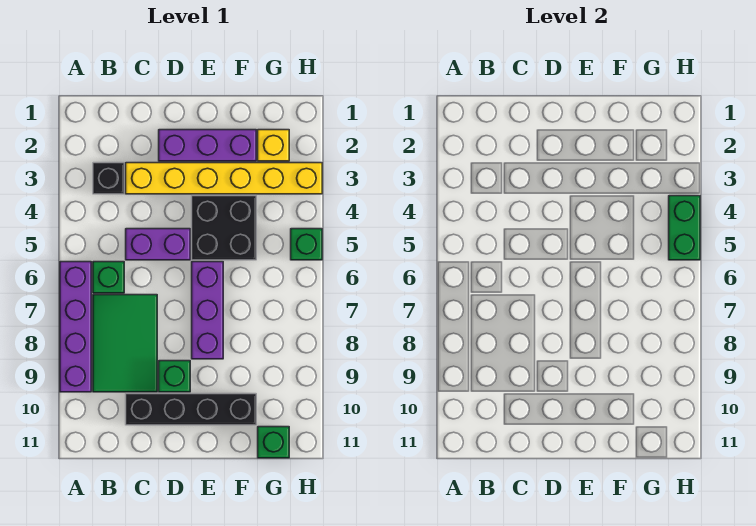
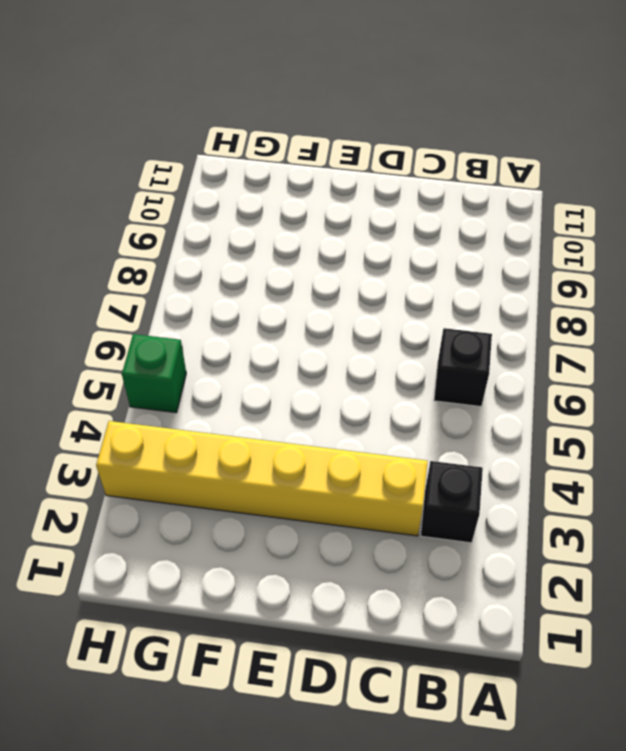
black brick B6 level 1 -> green brick B6 level 1
none -> purple brick A6:A9 level 1
none -> green tile B7:C9 level 1
none -> purple brick C5:D5 level 1

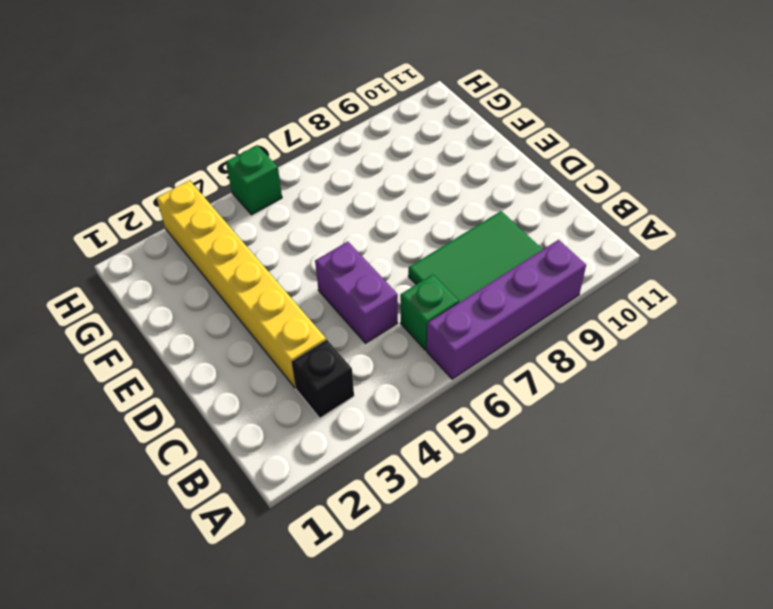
none -> black brick C10:F10 level 1
none -> purple brick D2:F2 level 1
none -> green brick D9 level 1

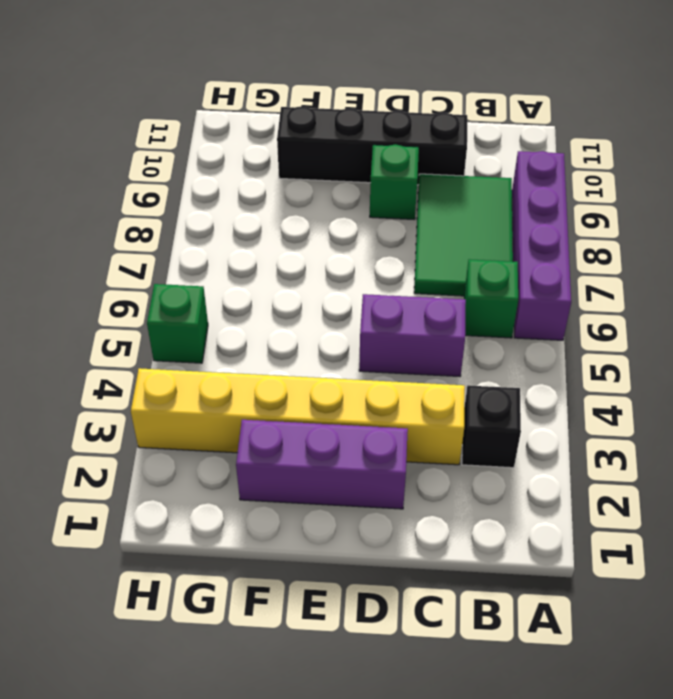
none -> black brick E4:F5 level 1
none -> purple brick E6:E8 level 1
none -> yellow brick G2 level 1

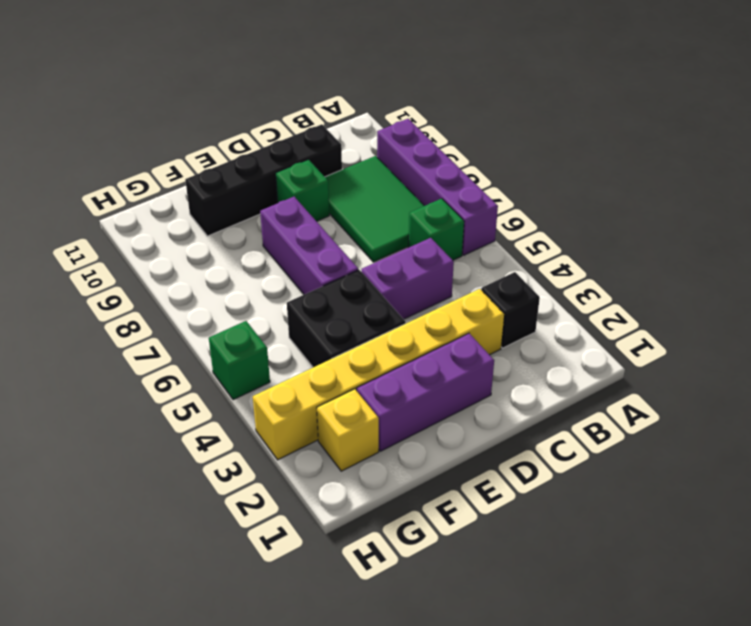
none -> green brick G11 level 1
none -> green brick H4:H5 level 2

